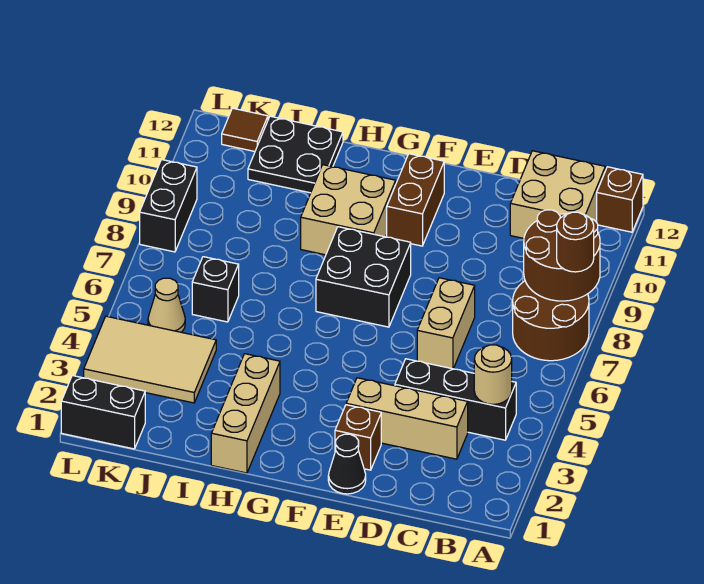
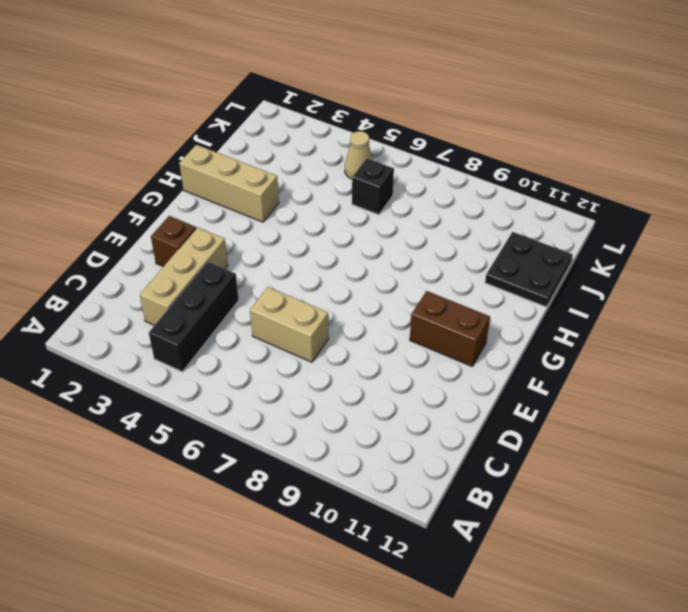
none -> brown round brick A7:B8 level 1
none -> brown brick A12 level 1
none -> tan brick B11:C12 level 1

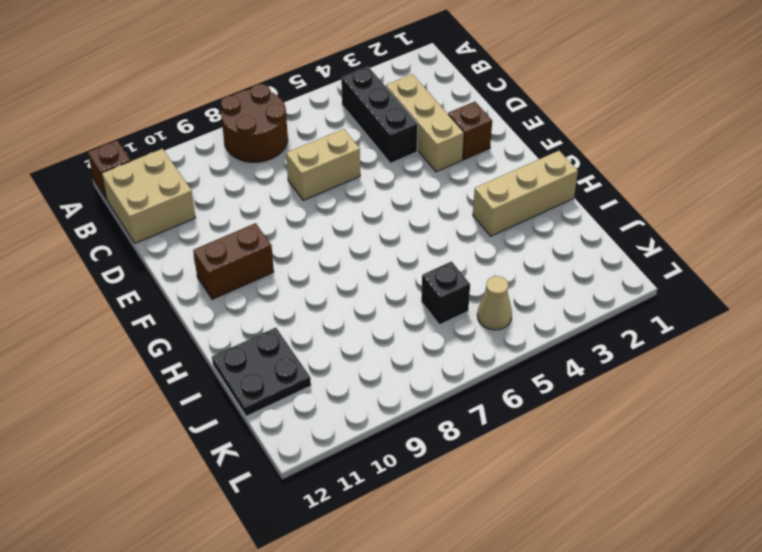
none -> black cone E1 level 1
none -> black brick F7:G8 level 1
none -> tan brick G9:H10 level 1

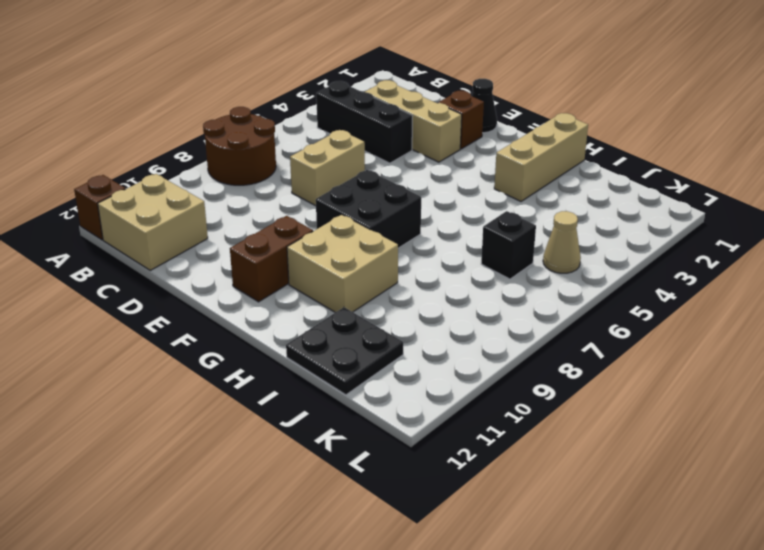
none -> tan tile J3:L4 level 1
none -> black brick K1:L1 level 1
none -> brown tile K12 level 1

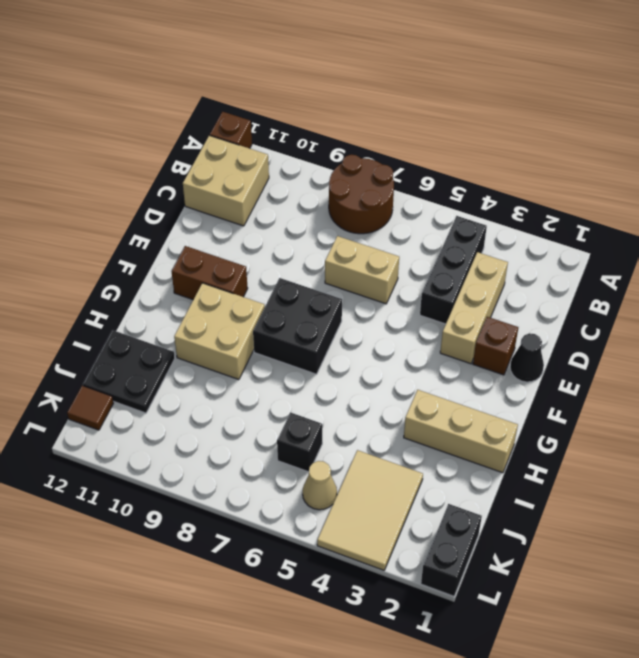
none -> black brick L8:L9 level 1
none -> brown round brick A8:B9 level 2
none -> tan round brick B4 level 2

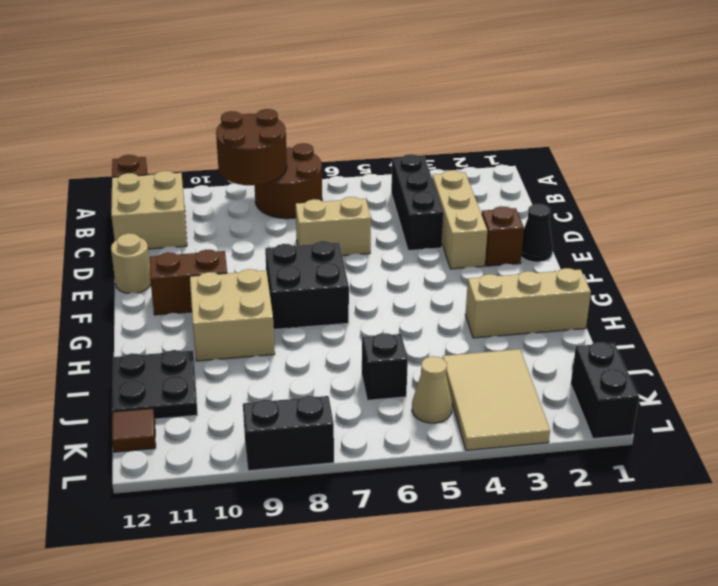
tan round brick E12 level 1 -> tan round brick B4 level 2
none -> brown round brick A8 level 3

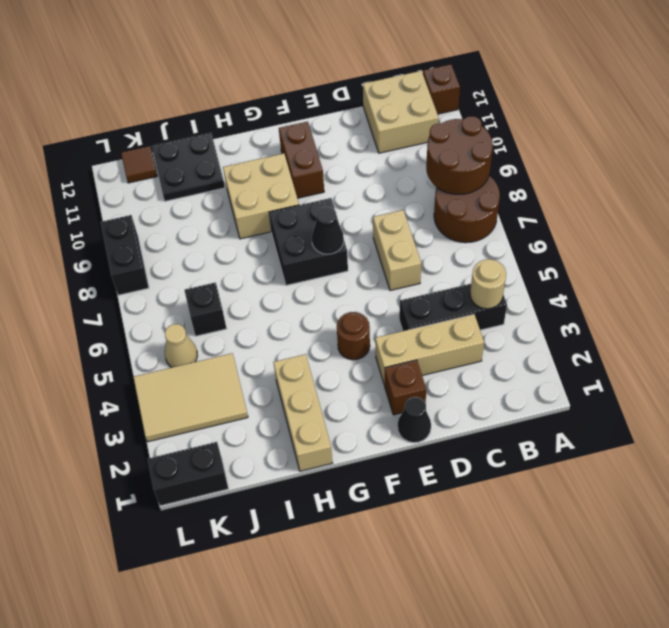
brown round brick F4 level 1 -> brown round brick A8 level 3
black cone F7 level 2 -> none

